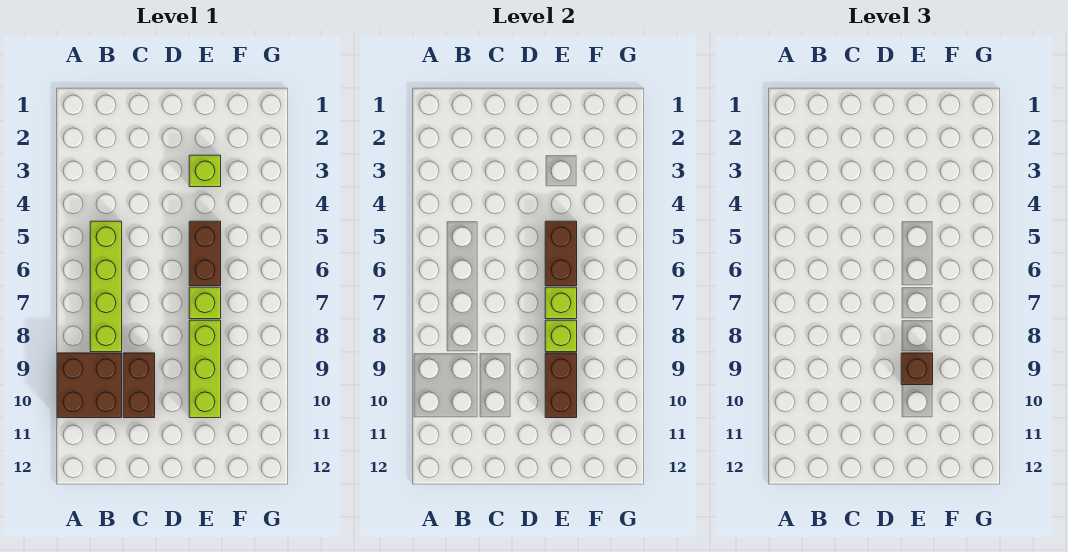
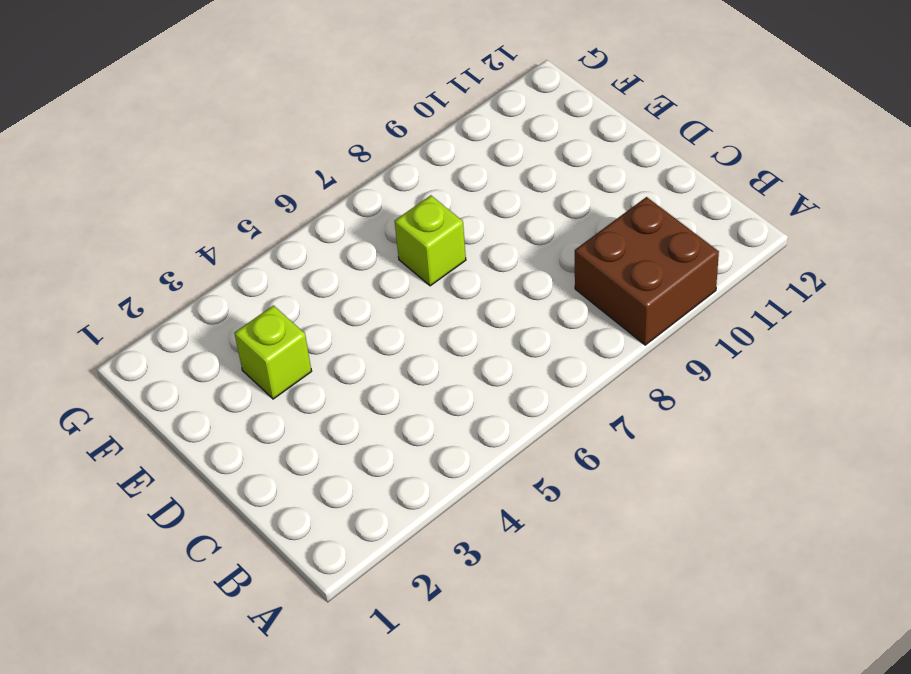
none -> lime brick B5:B8 level 1
none -> brown brick C9:C10 level 1
none -> brown brick E5:E6 level 1

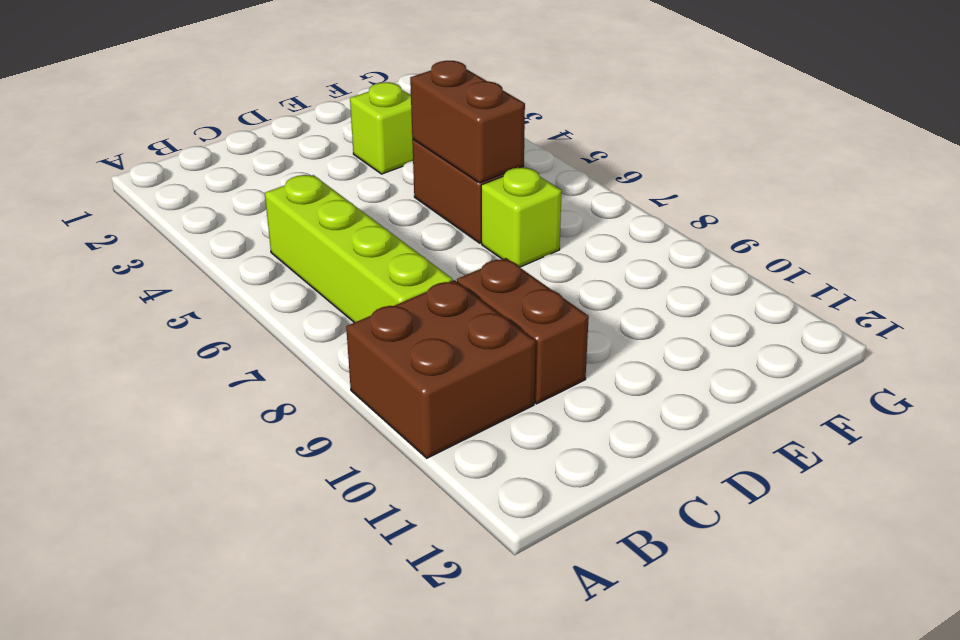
none -> lime brick E8:E10 level 1
none -> lime brick E7 level 2
none -> lime brick E8 level 2

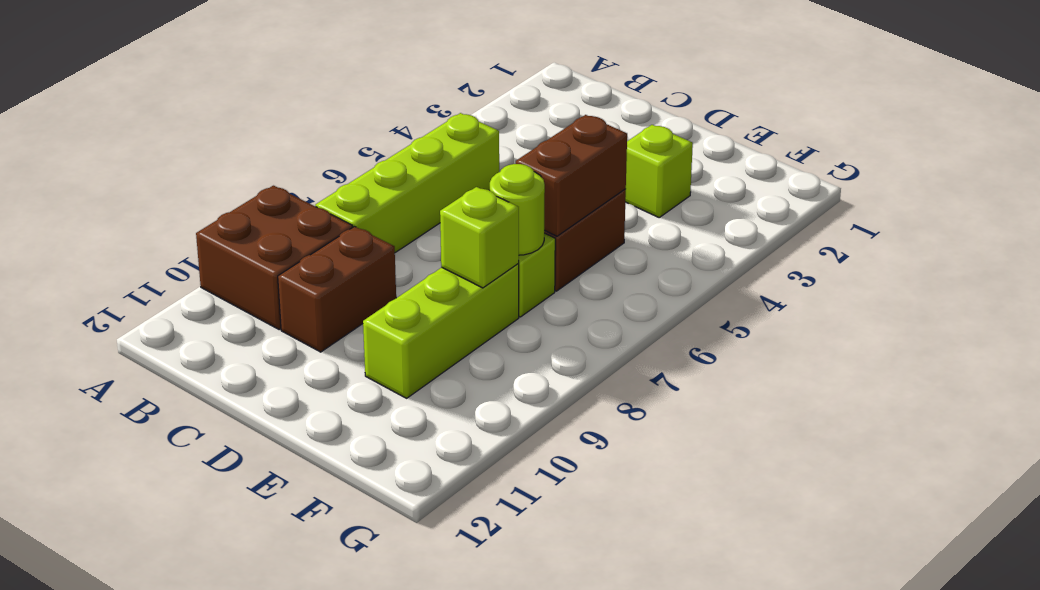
lime round brick E7 level 2 -> lime brick E7 level 2
none -> brown brick E9:E10 level 2
none -> brown brick E9 level 3

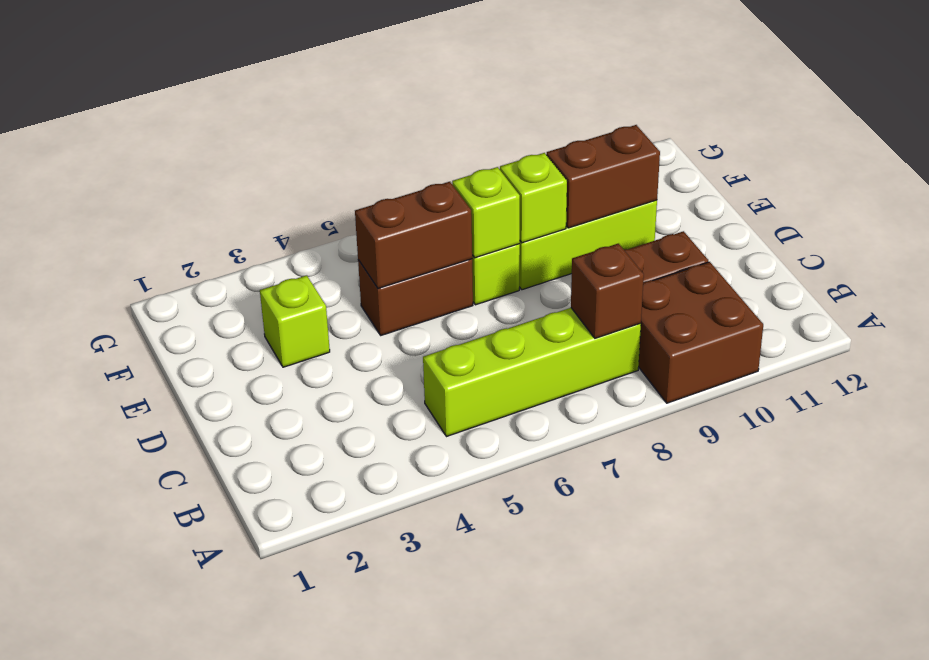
brown brick B8 level 2 -> brown brick E9 level 3

